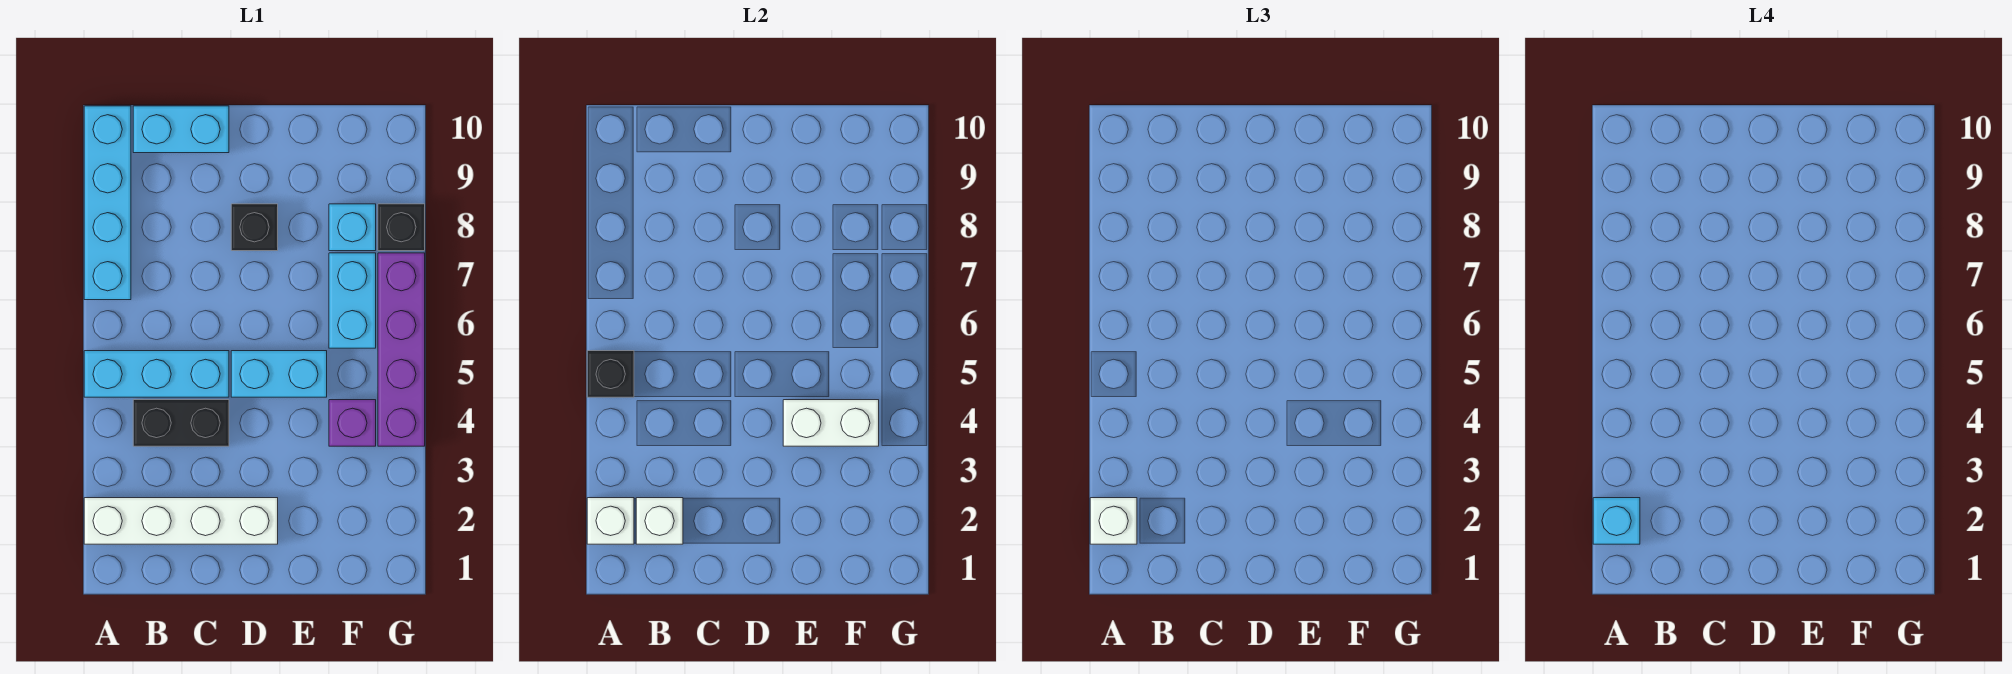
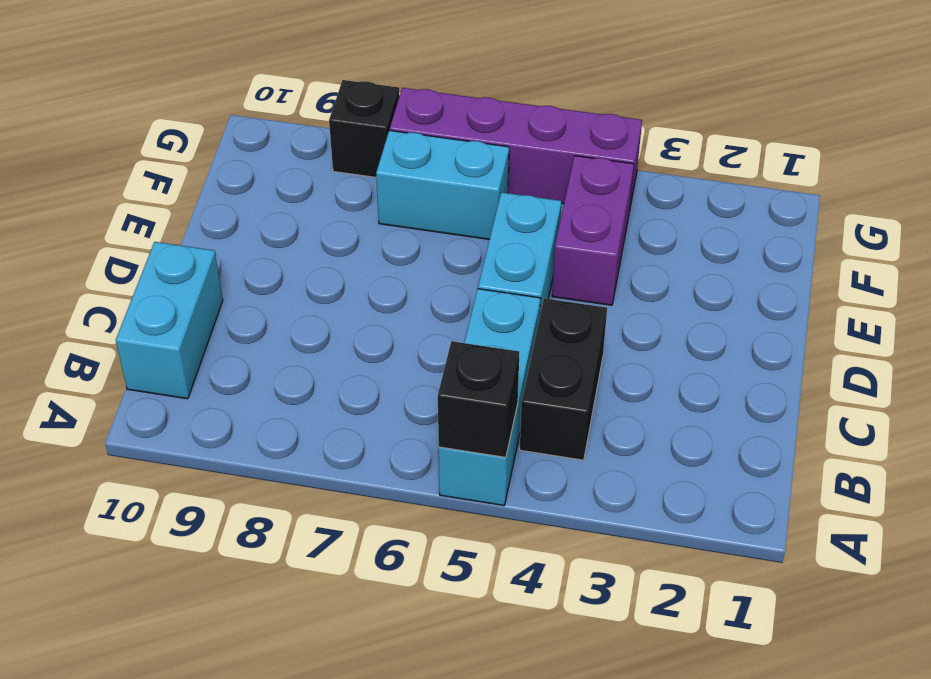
purple brick E4:F4 level 1 -> purple brick F4 level 1
none -> white brick A2:D2 level 1
none -> cyan brick A7:A10 level 1
none -> black brick D8 level 1

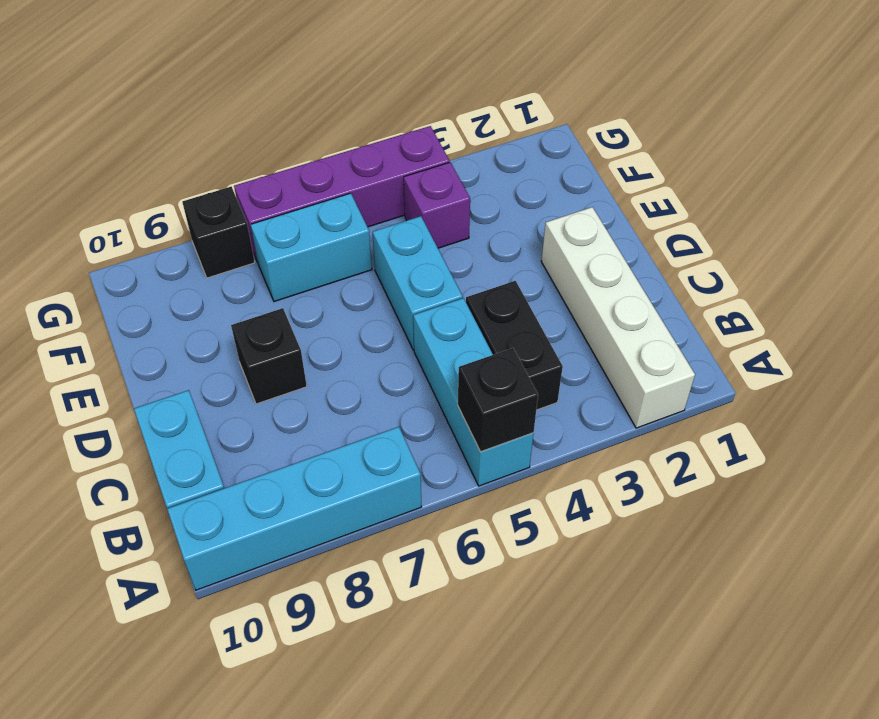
none -> cyan brick F8 level 1
none -> white brick A2 level 2
none -> white brick B2 level 2

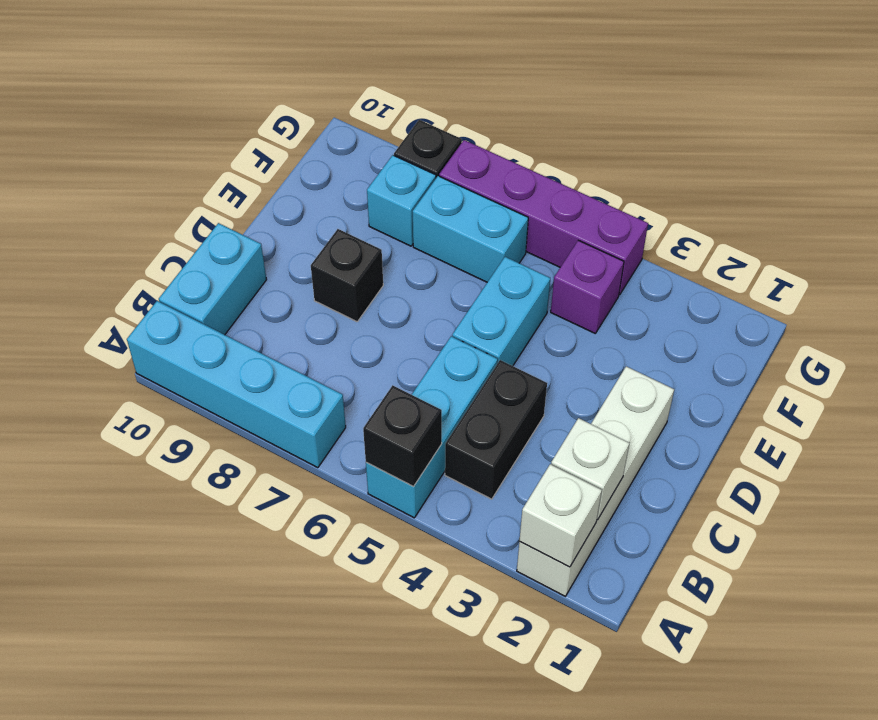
none -> white brick E4:F4 level 2
none -> white brick A2 level 3
none -> cyan brick A2 level 4

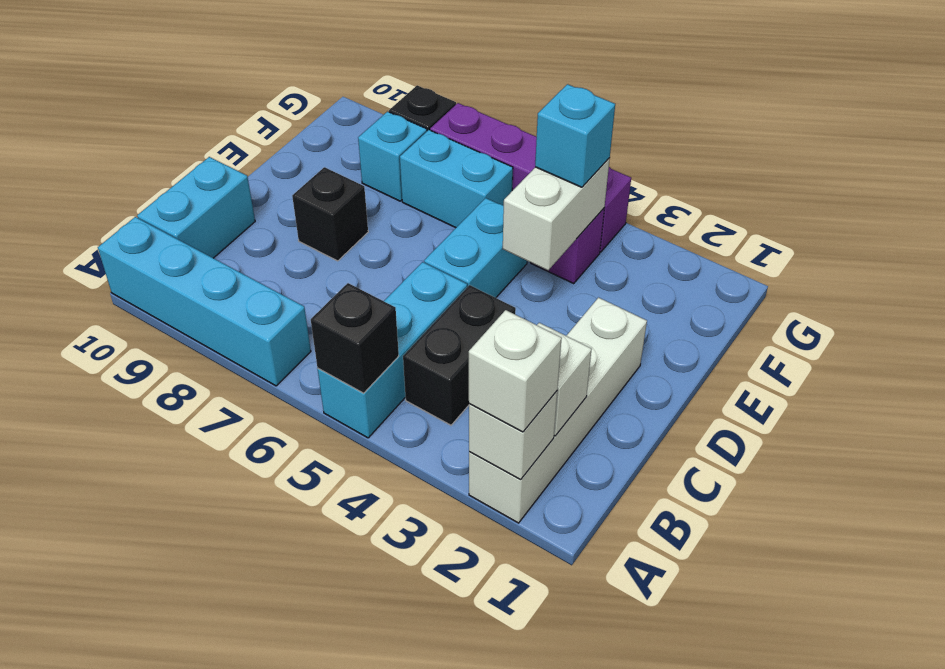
cyan brick F4 level 3 -> cyan brick A2 level 4

